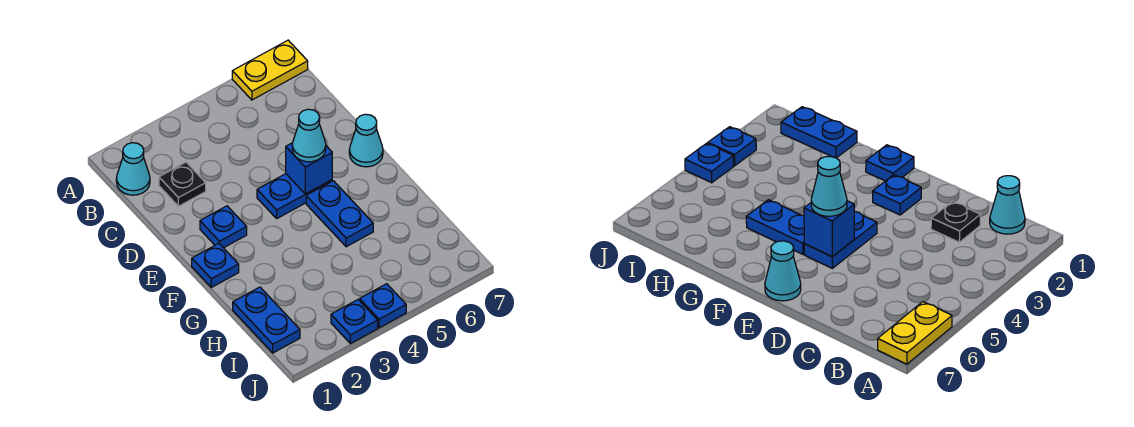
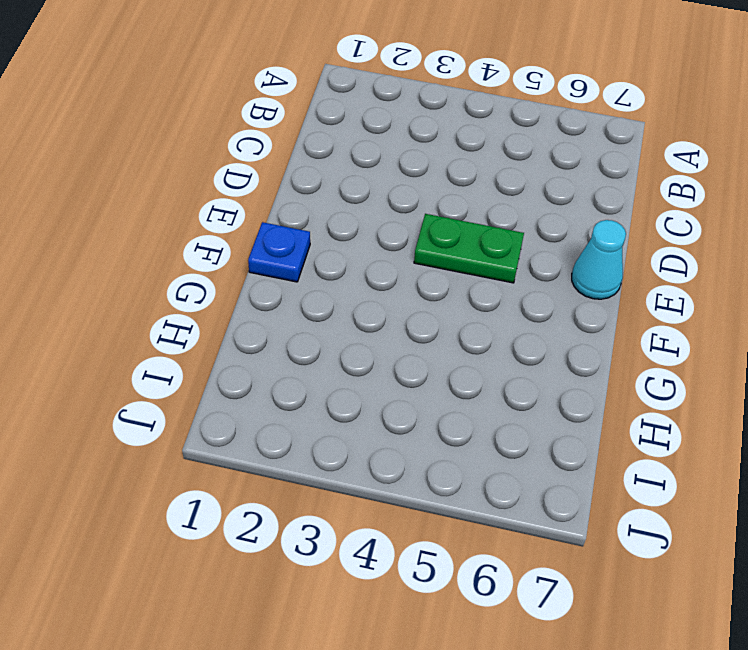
green plate E4:E5 level 1 -> blue plate E4:E5 level 1
none -> yellow plate A6:A7 level 1
none -> cyan cone B1 level 1
none -> black plate C2 level 1

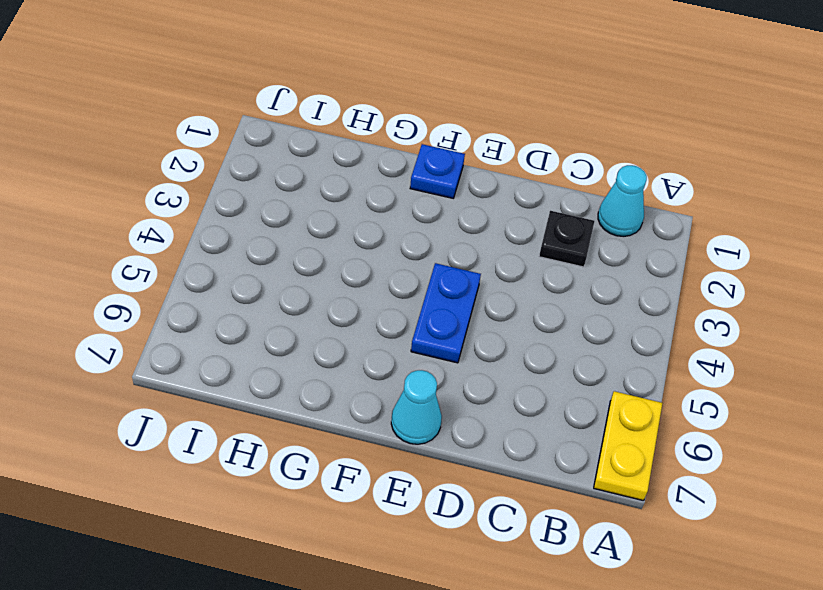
none -> blue plate E2 level 1
none -> blue plate F5:G5 level 1
none -> blue plate H1:I1 level 1

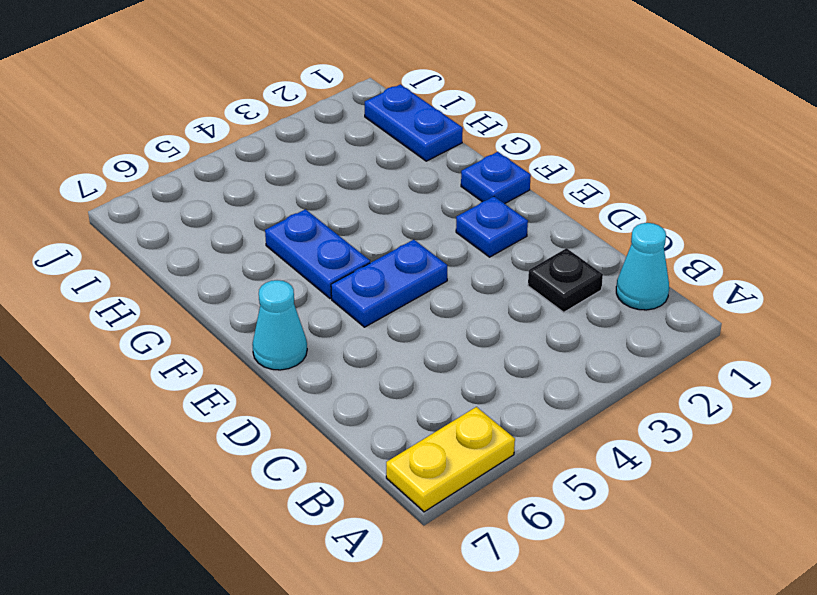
none -> blue plate J3 level 1
none -> blue plate J4 level 1
none -> blue brick E5 level 2

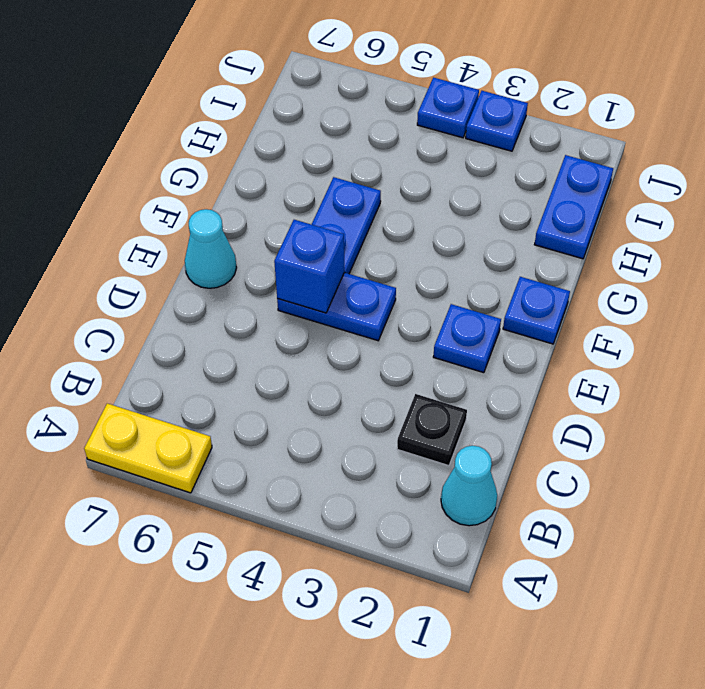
none -> cyan cone E5 level 3

